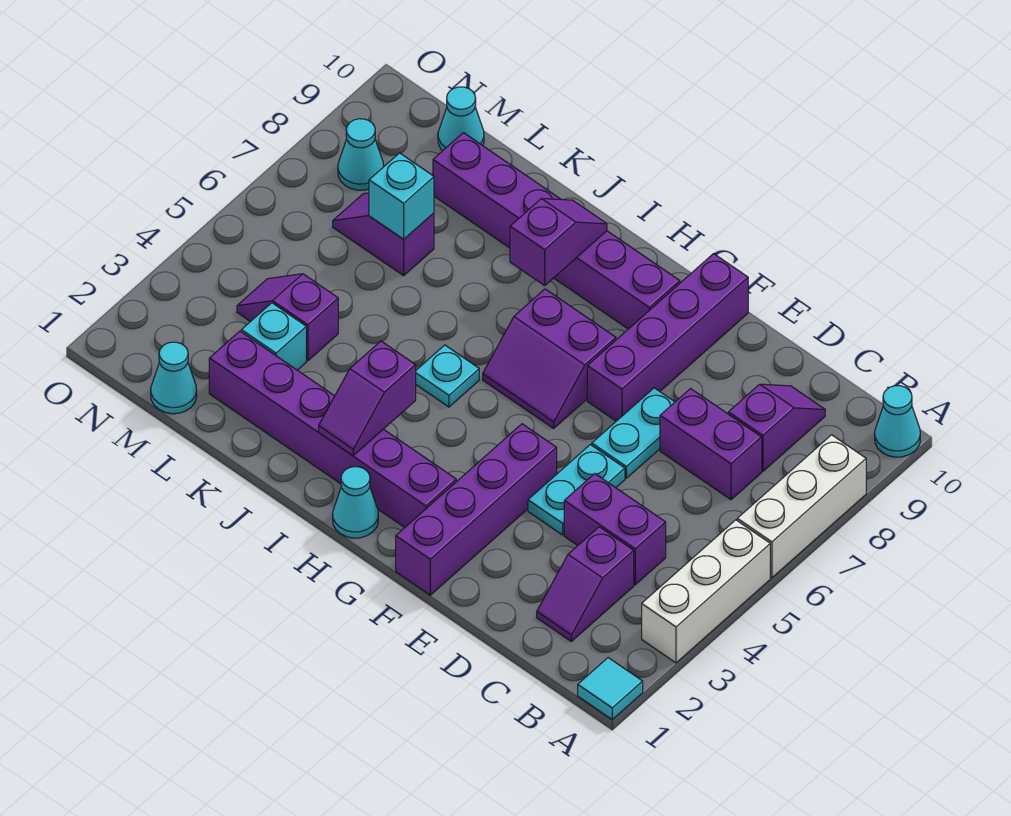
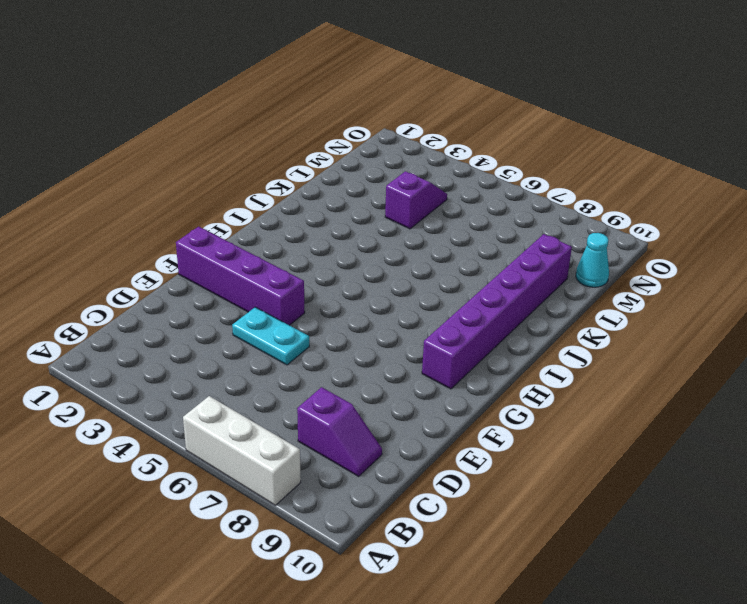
none -> cyan tile A1 level 1
none -> white brick A3:A5 level 1
none -> cyan cone A10 level 1

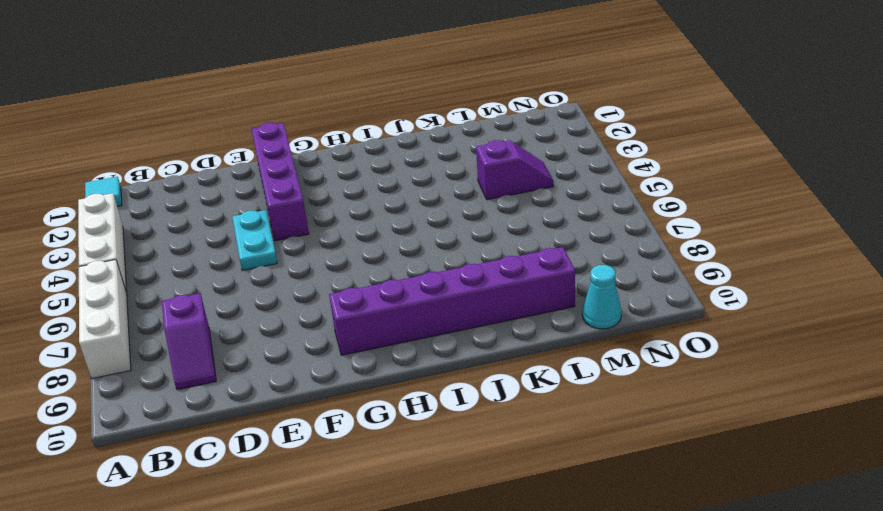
none -> cyan cone A10 level 1
none -> purple slope C2:C3 level 1 top 3
none -> purple brick C4:D4 level 1

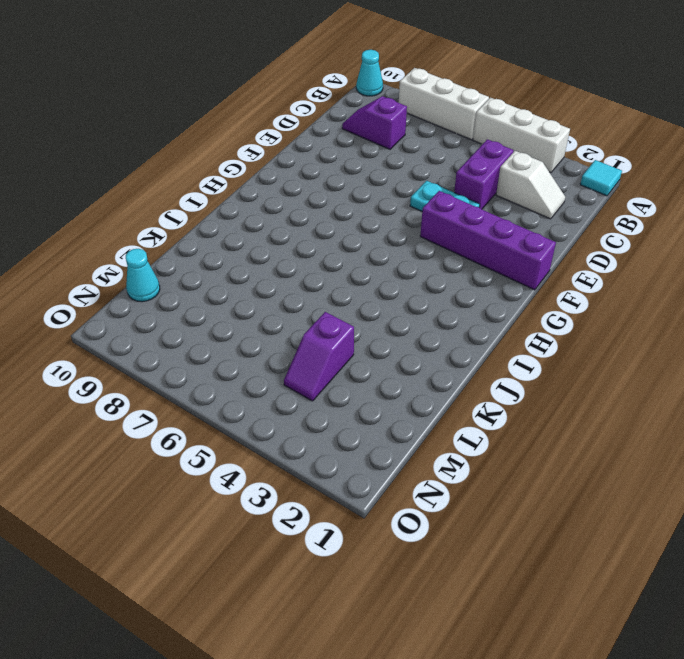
white slope C2:C3 level 1 top 3 -> purple slope C2:C3 level 1 top 3
none -> purple brick C7:D7 level 1
none -> cyan plate E6:E7 level 1
none -> purple brick F7:F10 level 1

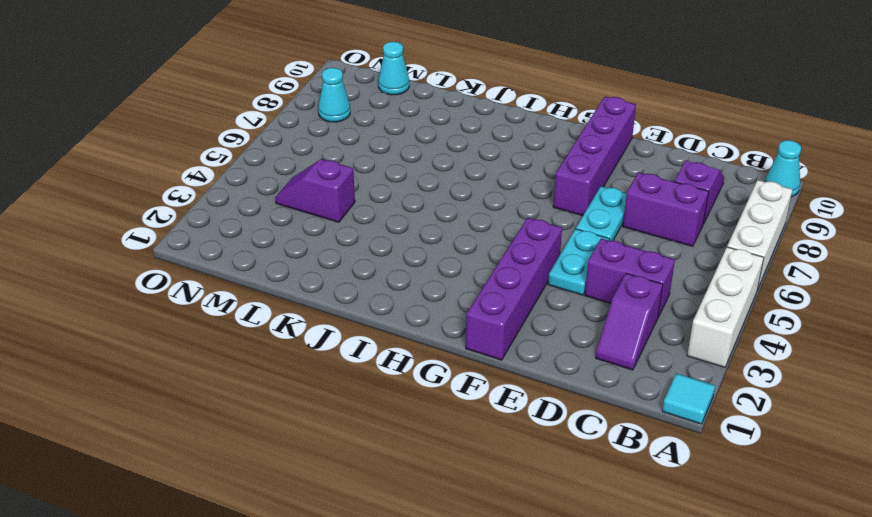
none -> purple brick G2:L2 level 1
none -> purple slope G6:H7 level 1 top 7
none -> purple brick G9:L9 level 1

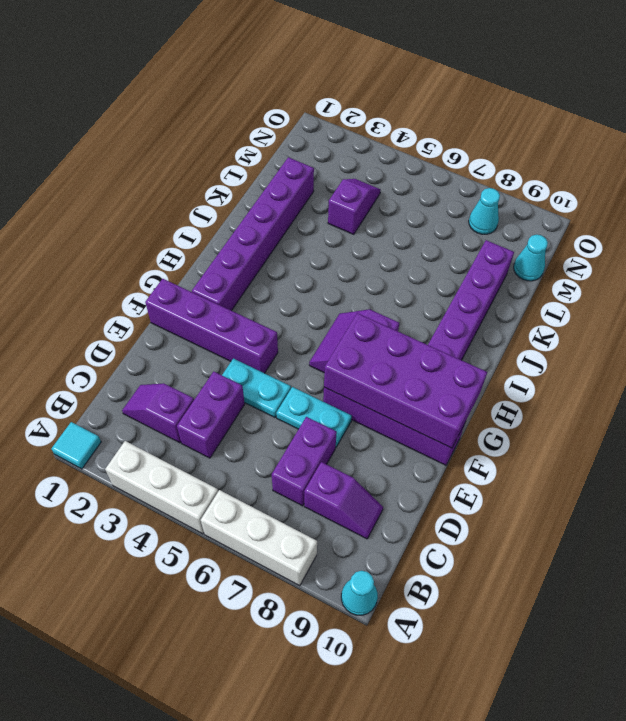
purple brick F7:G10 level 2 -> none
none -> cyan cone H1 level 1
none -> cyan plate I5 level 1
none -> cyan brick L3 level 1

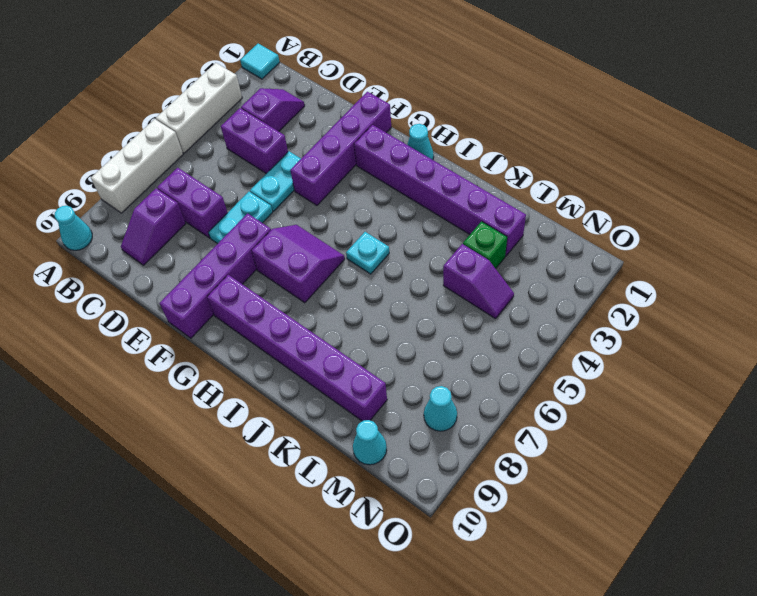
green brick L3 level 1 -> cyan brick L3 level 1
none -> purple slope L7:M7 level 1 top L
none -> cyan cone M1 level 1
none -> purple slope I2:I3 level 2 top 3

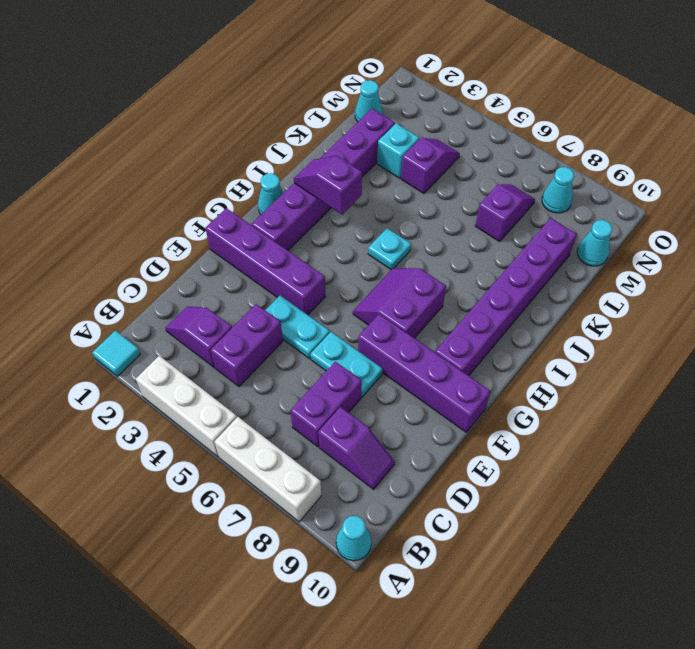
none -> purple slope I8:I9 level 2 top 8
none -> cyan brick L7 level 2

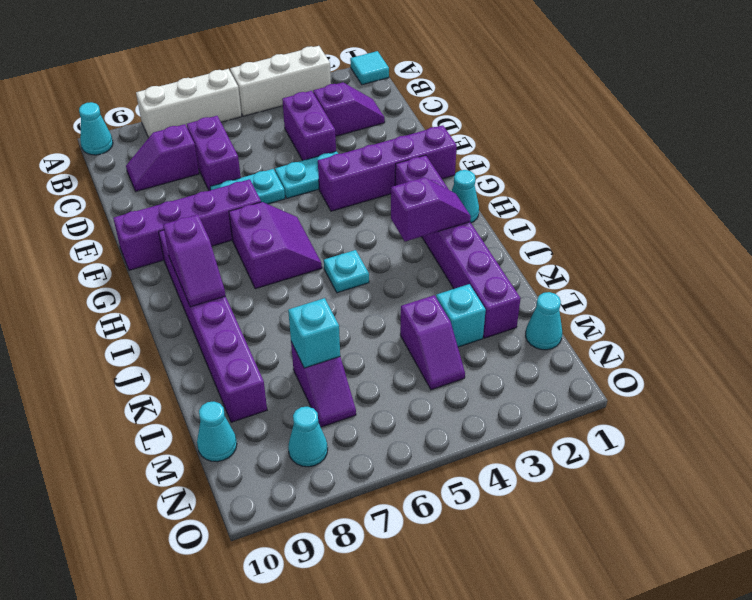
purple slope H9:I9 level 2 top H -> purple slope I8:I9 level 2 top 8

